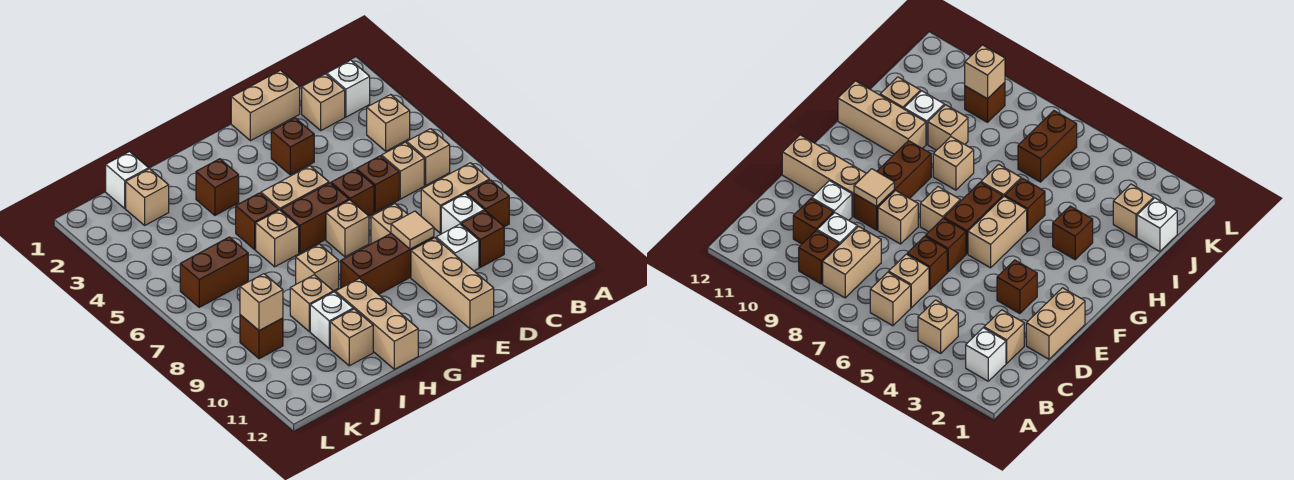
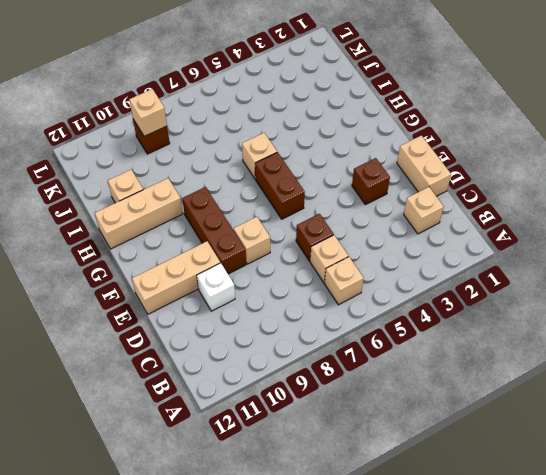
none -> white brick B2 level 1
none -> tan brick B4 level 1
none -> tan brick B8:C8 level 1
none -> brown brick B9 level 1

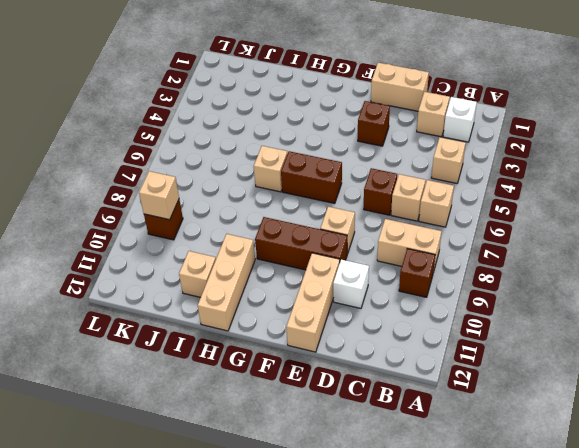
none -> white brick C9 level 1
none -> brown brick C10 level 1
none -> brown brick E6 level 1
none -> tan brick F5:G5 level 1

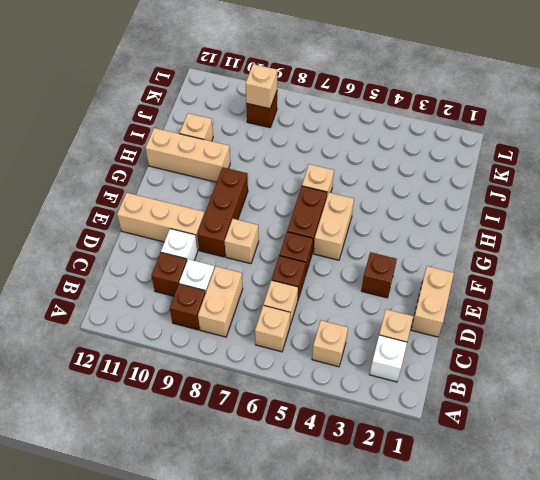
none -> tan brick F7 level 1
none -> brown brick H3 level 1
none -> brown brick H5 level 1
none -> tan brick H8 level 1

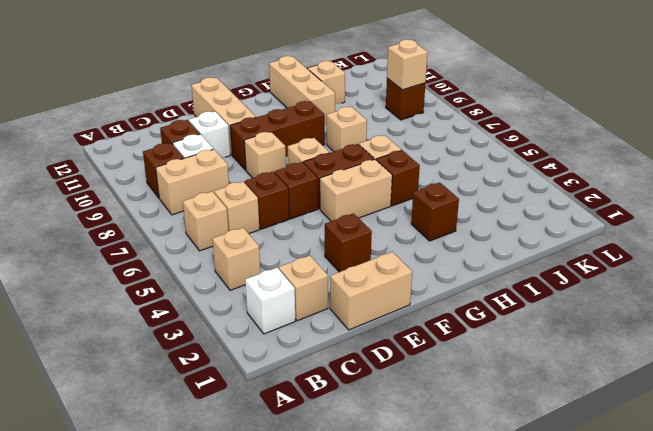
none -> tan brick I9 level 1
none -> white brick I10 level 1
none -> white brick J1 level 1
none -> tan brick J2 level 1

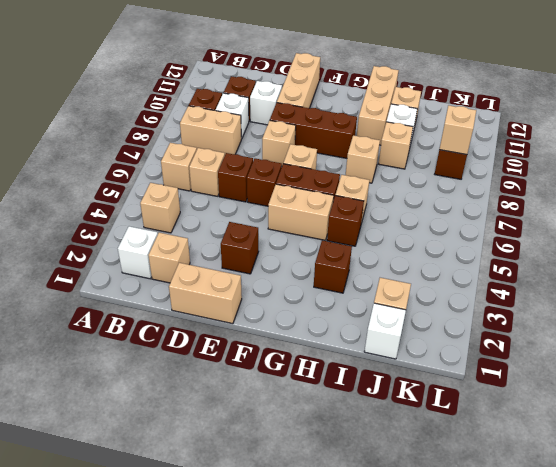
none -> brown brick J6:K6 level 1
none -> tan tile E9 level 2

